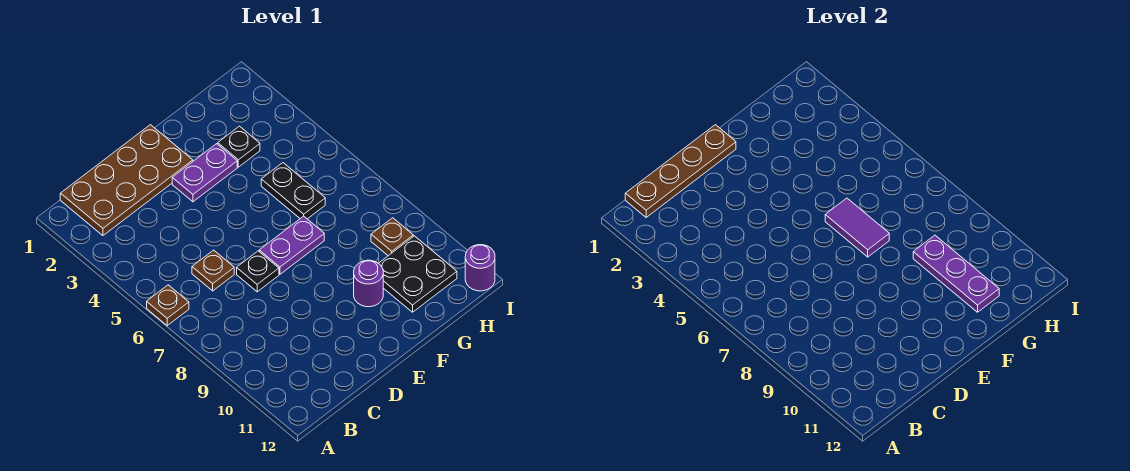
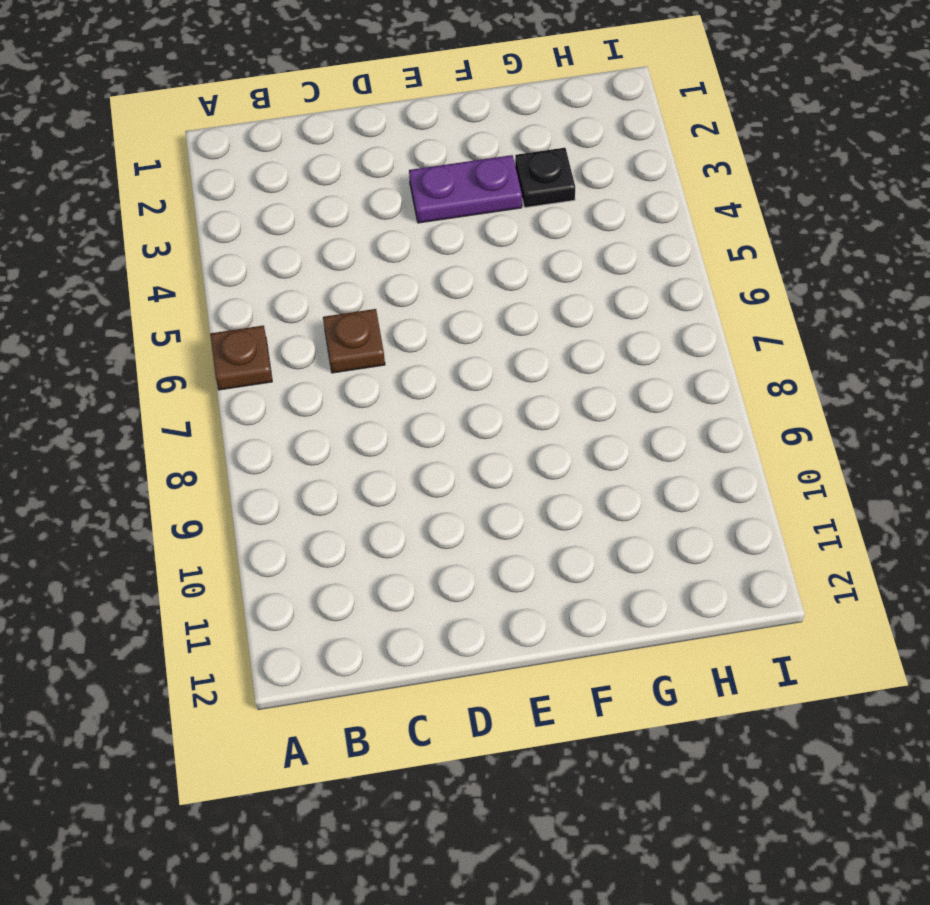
none -> brown plate B1:E2 level 1
none -> black plate D7 level 1
none -> purple plate E7:F7 level 1

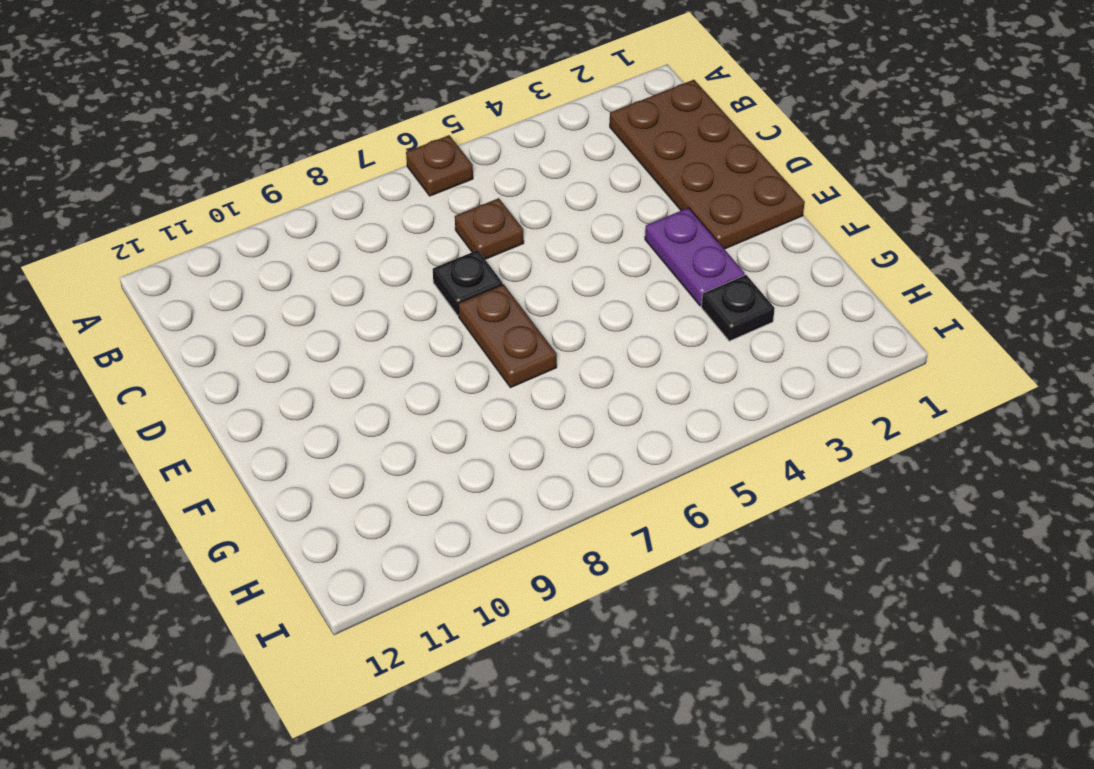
brown plate E7:F7 level 1 -> purple plate E7:F7 level 1
none -> purple round brick F10 level 1
none -> black plate G5:G6 level 1
none -> black plate G10:H11 level 1

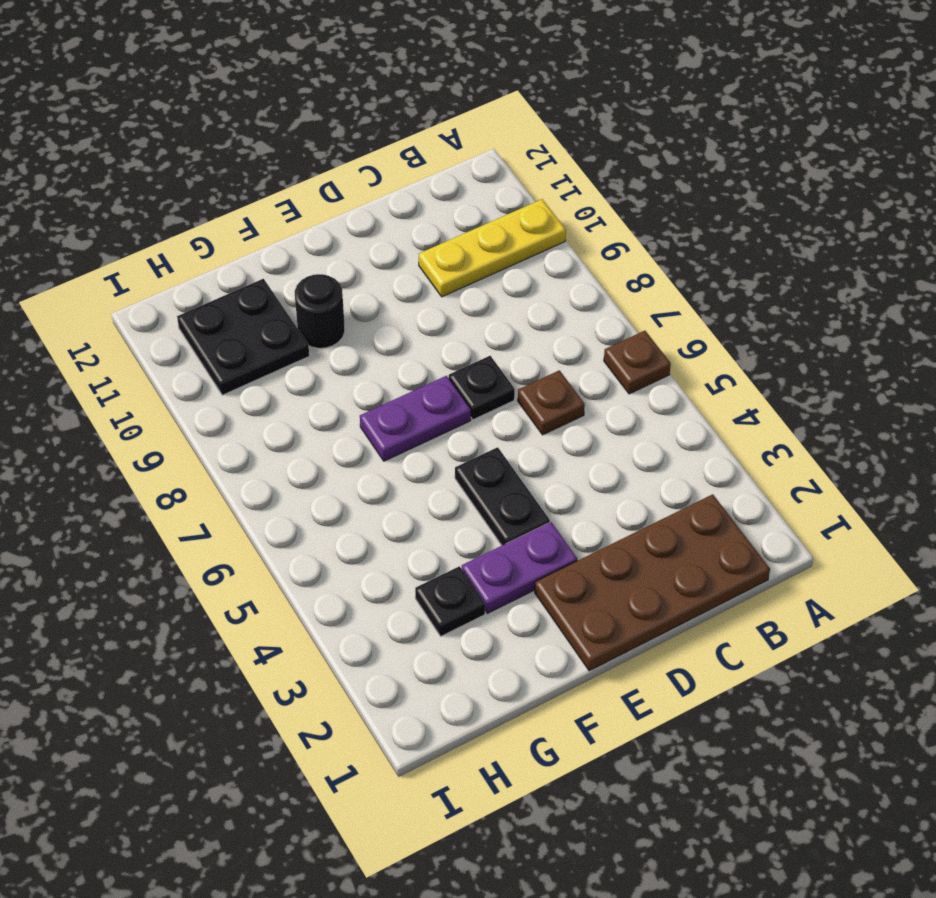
yellow plate A10:C10 level 1 -> none
black plate E4:E5 level 1 -> black plate G5:G6 level 1
black round brick F10 level 1 -> purple round brick F10 level 1
none -> brown plate H9 level 1
none -> purple round brick I12 level 1
none -> brown plate B1:E1 level 2

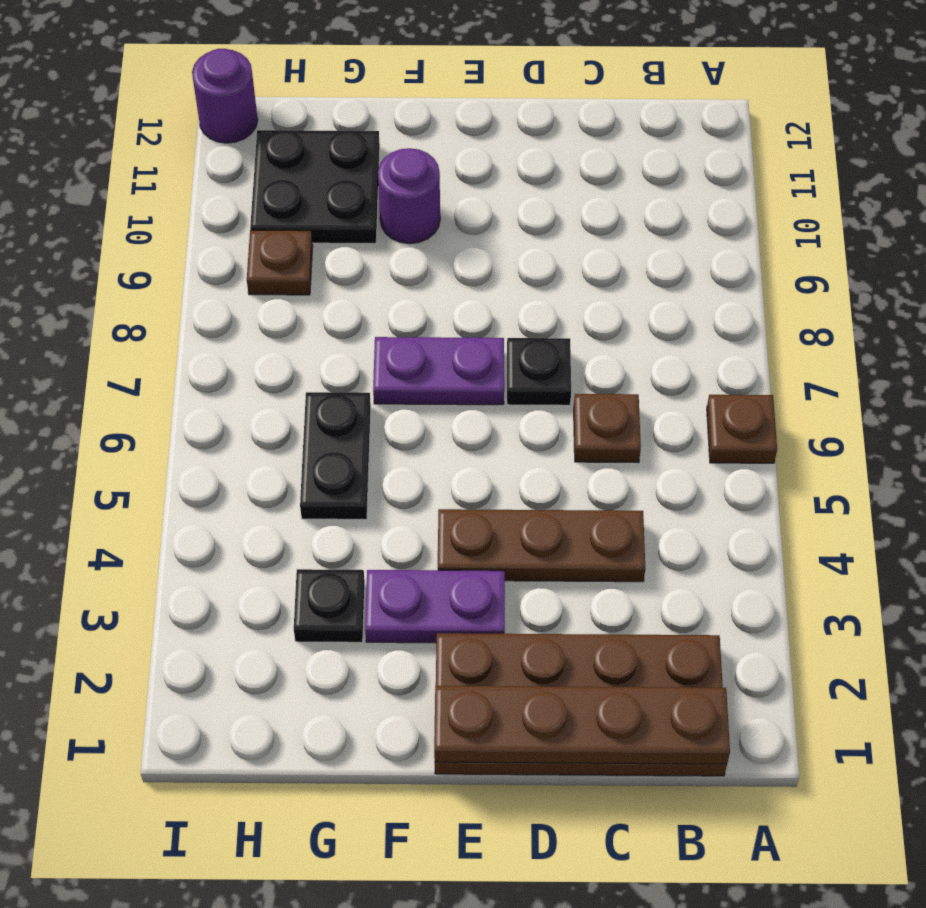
brown plate C4:E4 level 1 -> none
none -> purple tile F6:F7 level 2
none -> purple plate G9:G11 level 2

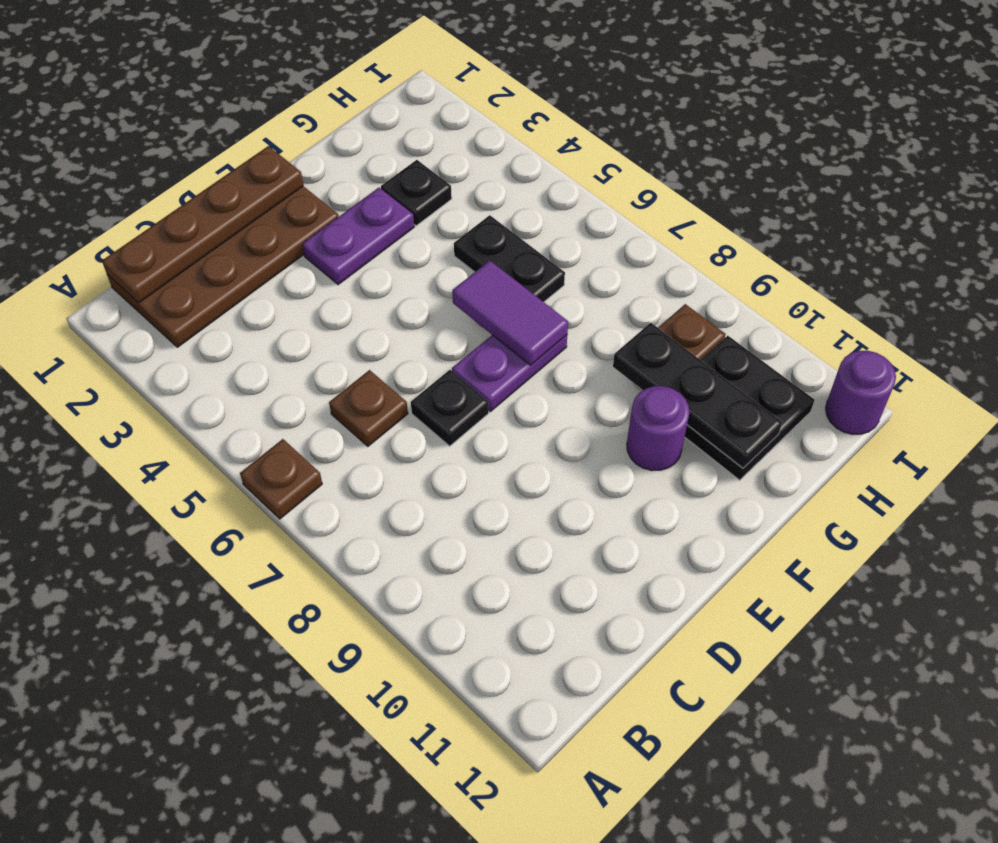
black plate G9:G11 level 2 -> purple plate G9:G11 level 2

